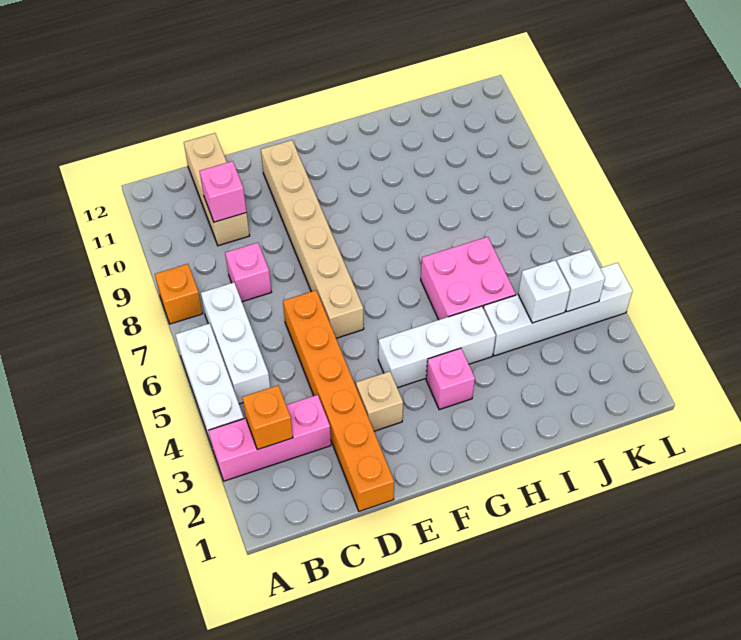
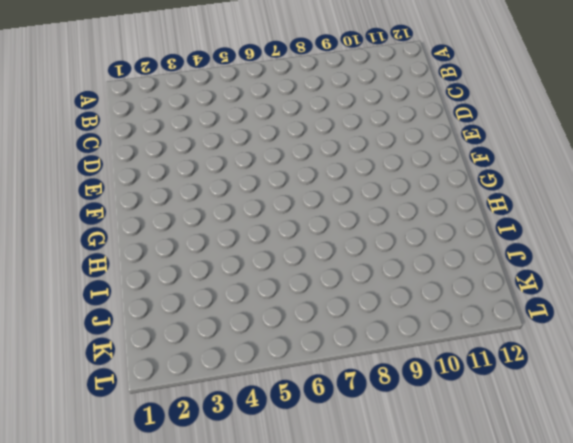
none -> pink brick A3:C3 level 1
none -> white brick A4:A6 level 1
none -> orange brick A8 level 1

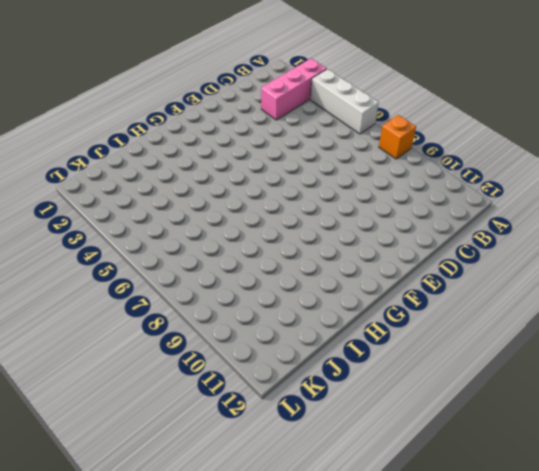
none -> white brick B5:B7 level 1
none -> pink brick C8 level 1
none -> tan brick C10:C12 level 1

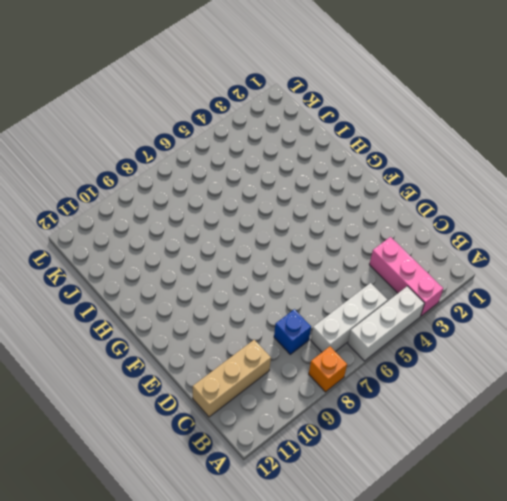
blue brick C8 level 1 -> pink brick C8 level 1
none -> orange brick D1:D6 level 1
none -> tan brick E3 level 1
none -> tan brick E6:E11 level 1

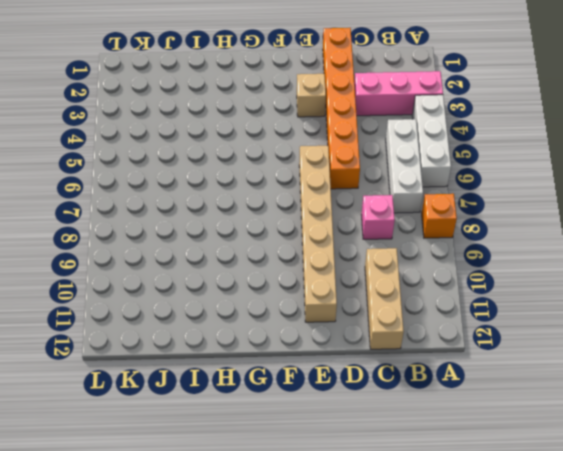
none -> white brick F4:H4 level 1
none -> pink brick G3 level 1
none -> pink brick H5:I6 level 1

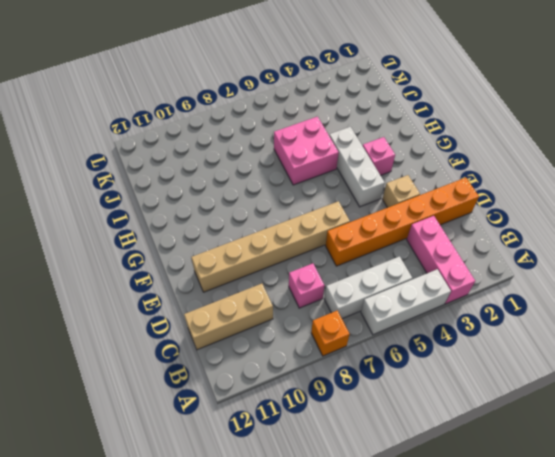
none -> white brick I4:L4 level 1
none -> orange brick B3 level 2
none -> pink brick C10 level 2

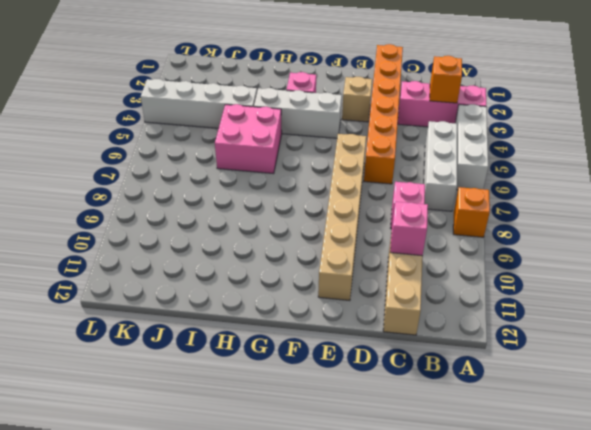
none -> white brick J4 level 2
none -> white brick K4 level 2

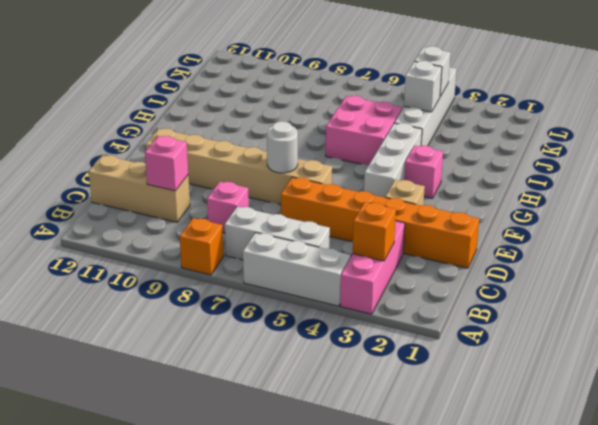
white round brick E7 level 2 -> none

